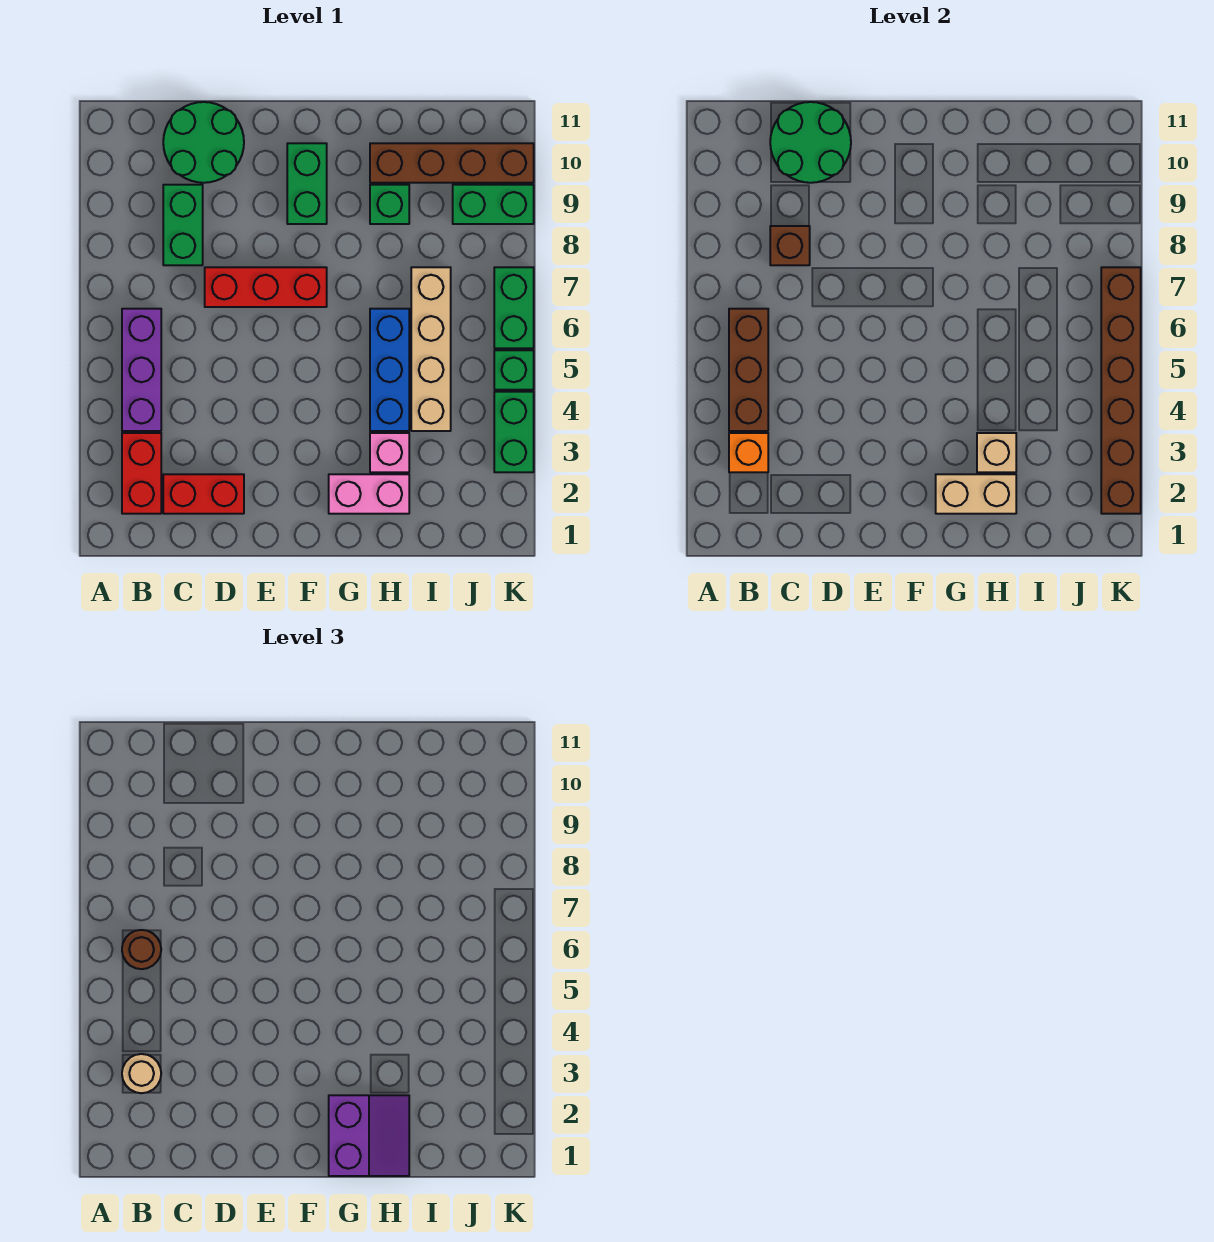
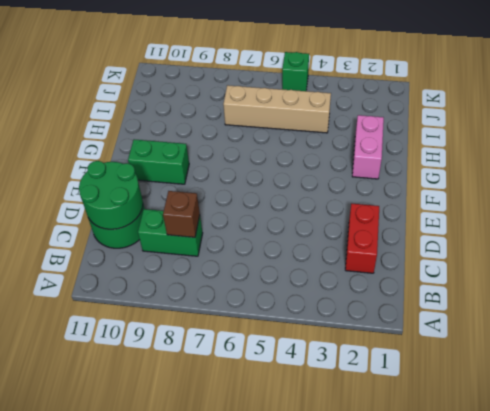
none -> red brick B2:B3 level 1
none -> purple brick B4:B6 level 1
none -> red brick D7:F7 level 1

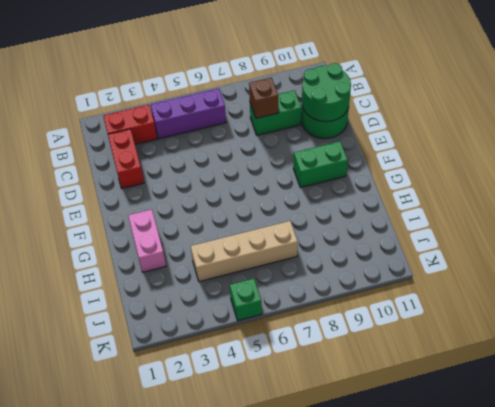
none -> red brick D7:F7 level 1
none -> pink brick H3 level 1
none -> blue brick H4:H6 level 1

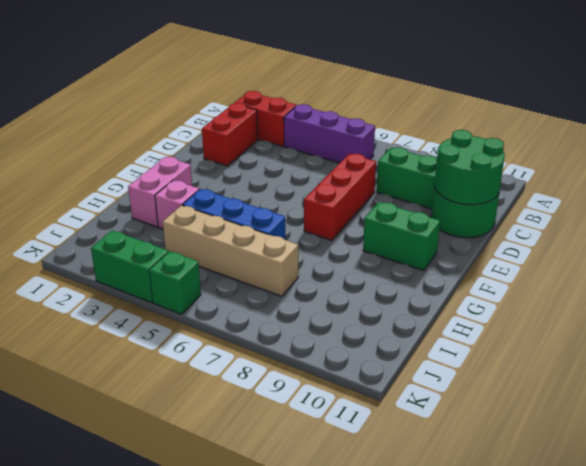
none -> green brick H9 level 1
none -> brown brick H10:K10 level 1
none -> green brick J9:K9 level 1

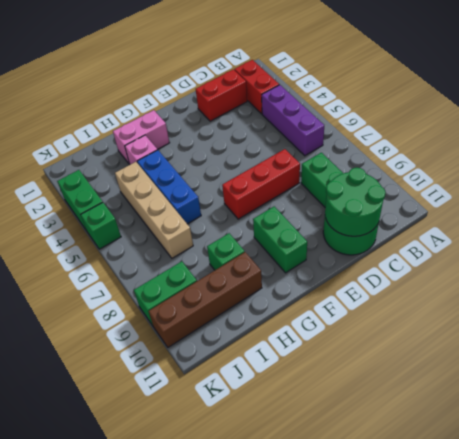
none -> green brick K6:K7 level 1
none -> orange brick B3 level 2
none -> brown brick B4:B6 level 2

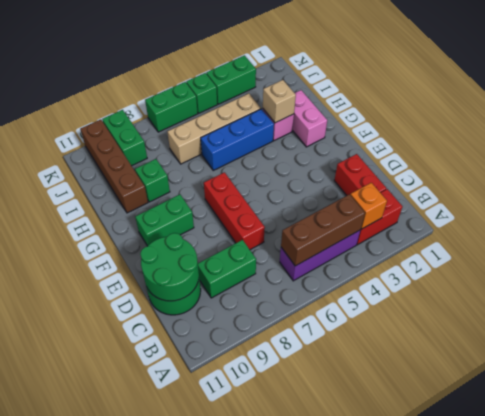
none -> brown brick C8 level 2
none -> tan brick G2:H2 level 2
none -> brown brick K2:K7 level 2

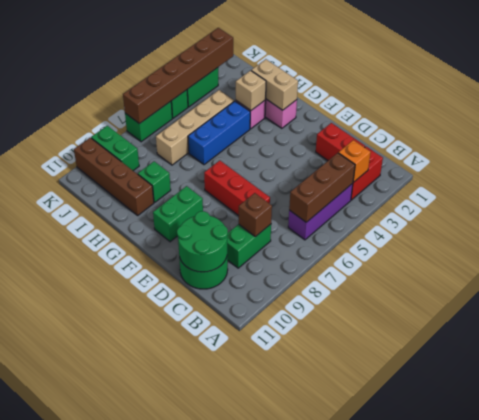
none -> tan round brick B3 level 3
none -> brown round brick B6 level 3
none -> purple slope G1:H2 level 3 top G

